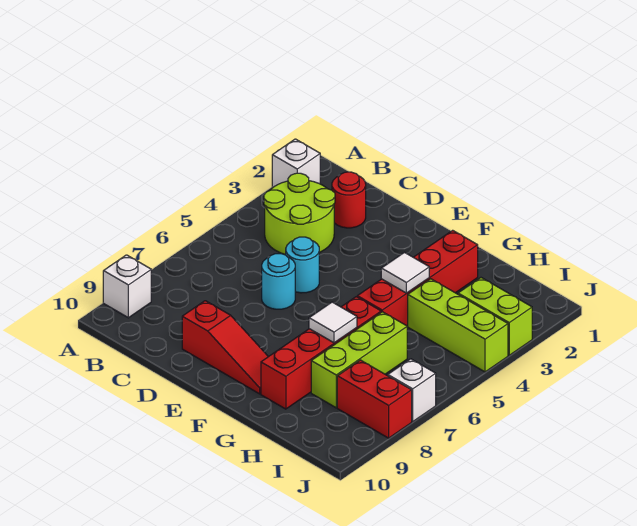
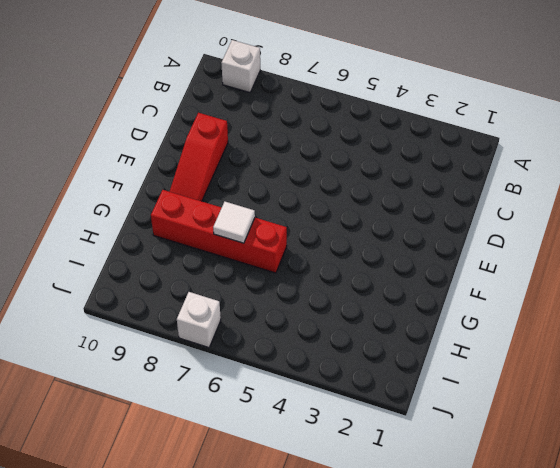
none -> white brick A2 level 1
none -> lime round brick B3:C4 level 1
none -> red round brick C2 level 1

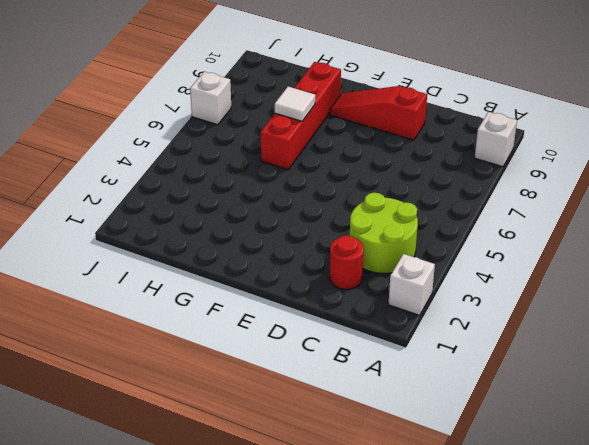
none -> cyan round brick D5 level 1
none -> cyan round brick D6 level 1
none -> red brick G2:G5 level 1

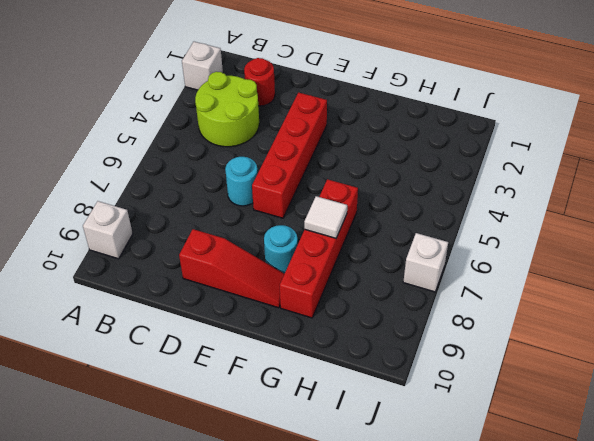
red brick E3:E6 level 1 -> red brick G2:G5 level 1
cyan round brick F8 level 1 -> cyan round brick D5 level 1
none -> lime brick H4:J4 level 1
none -> lime brick H6:H8 level 1
none -> lime brick I3:J3 level 1

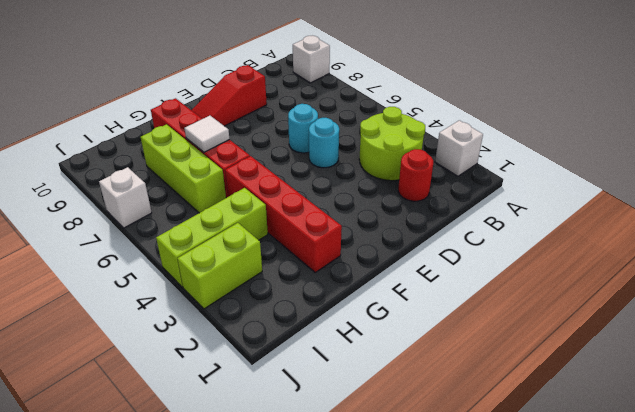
none -> red brick I8:J8 level 1
none -> white tile G4 level 2

